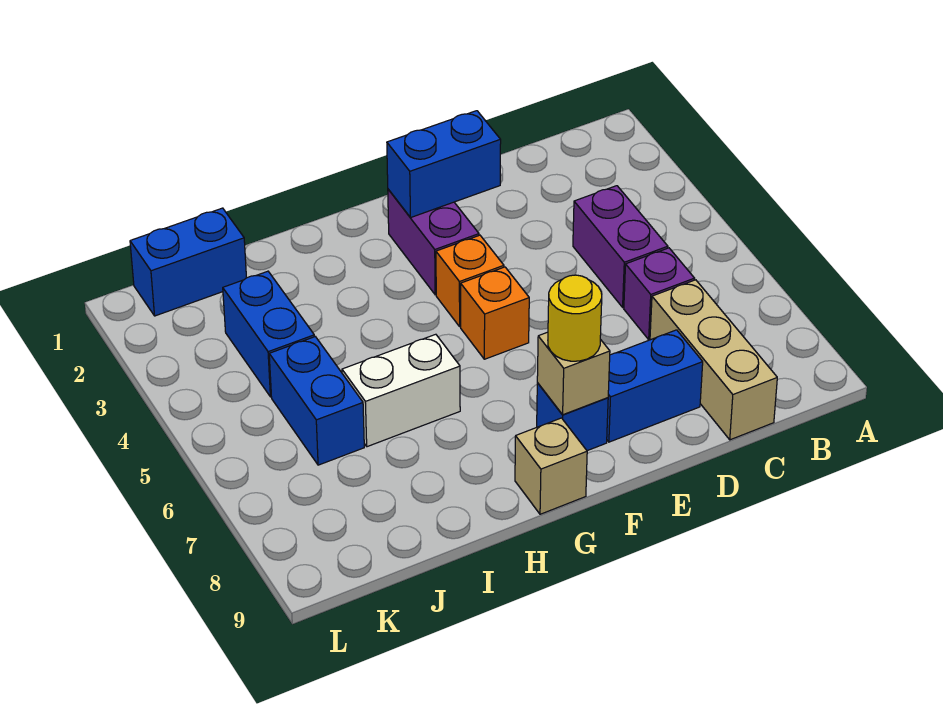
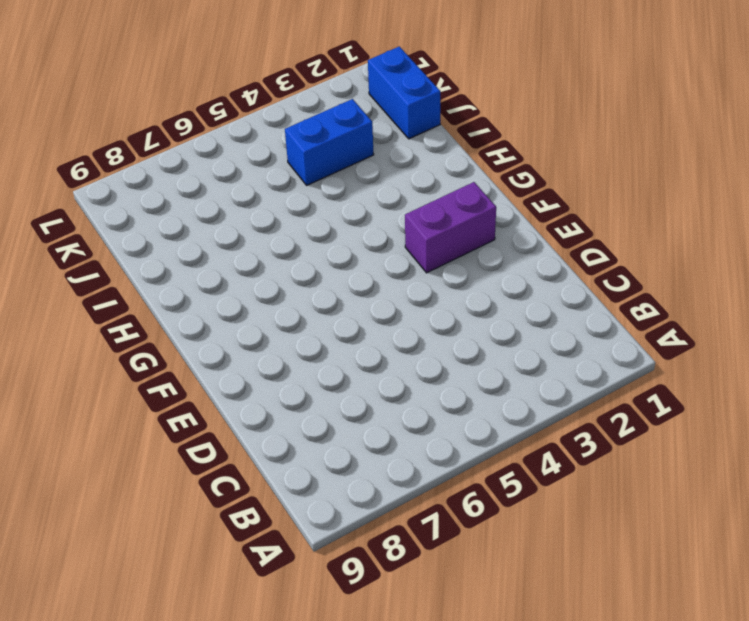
none -> purple brick C4:C5 level 1
none -> purple brick C6 level 1
none -> tan brick C7:C9 level 1

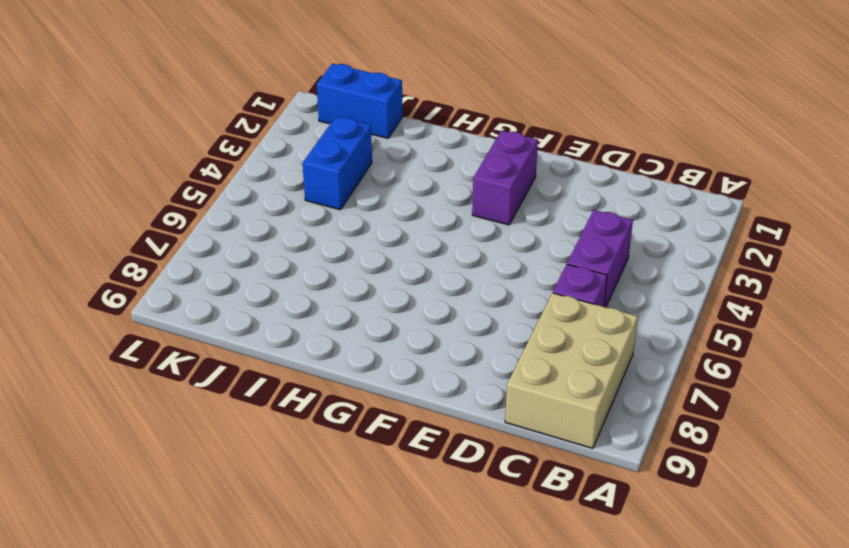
tan brick B7:C9 level 1 -> tan brick C7:C9 level 1
none -> blue brick D8:E8 level 1
none -> orange brick F4 level 1
none -> orange brick F5 level 1

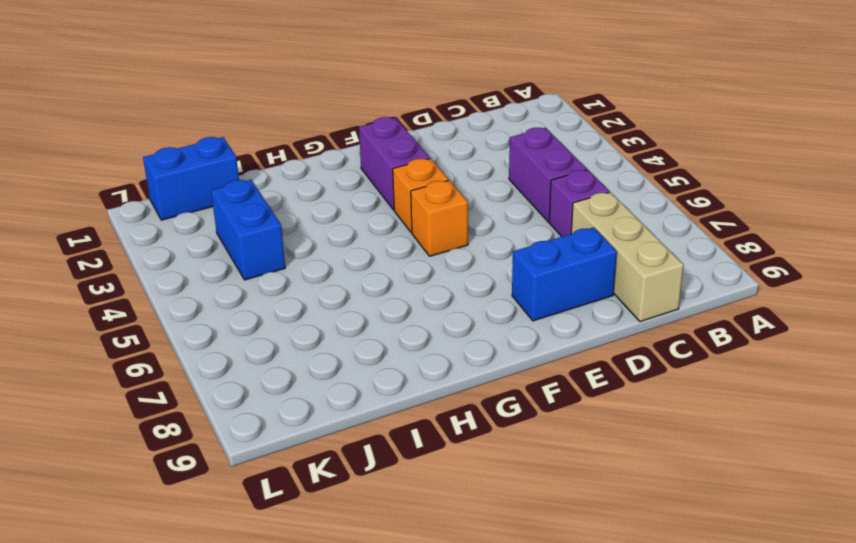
none -> blue brick F8 level 1
none -> tan brick G9 level 1
none -> white brick H6:I6 level 1

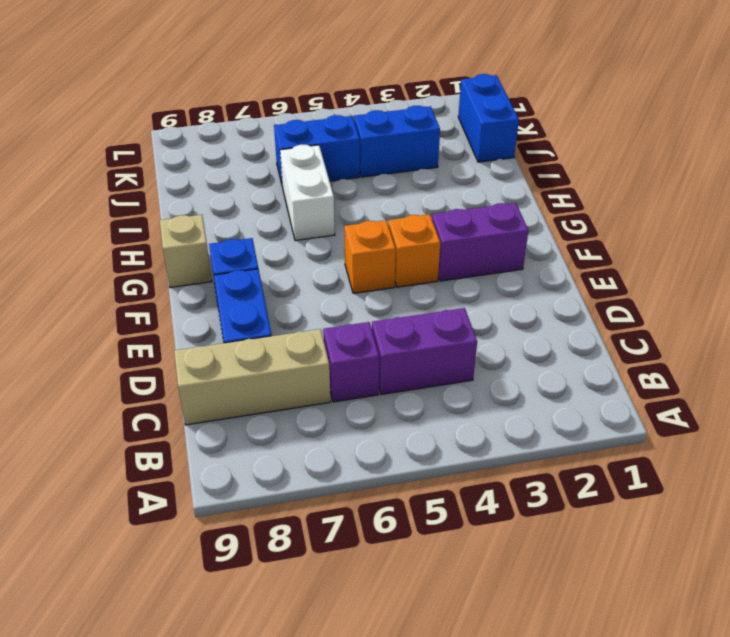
none -> blue brick E2:F2 level 2
none -> tan brick F8 level 2
none -> yellow round brick F8 level 3

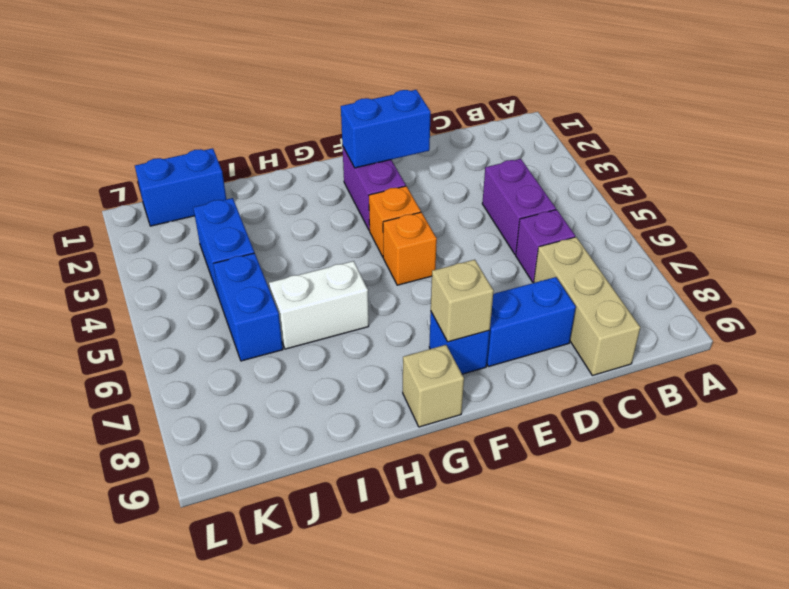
none -> yellow round brick F8 level 3

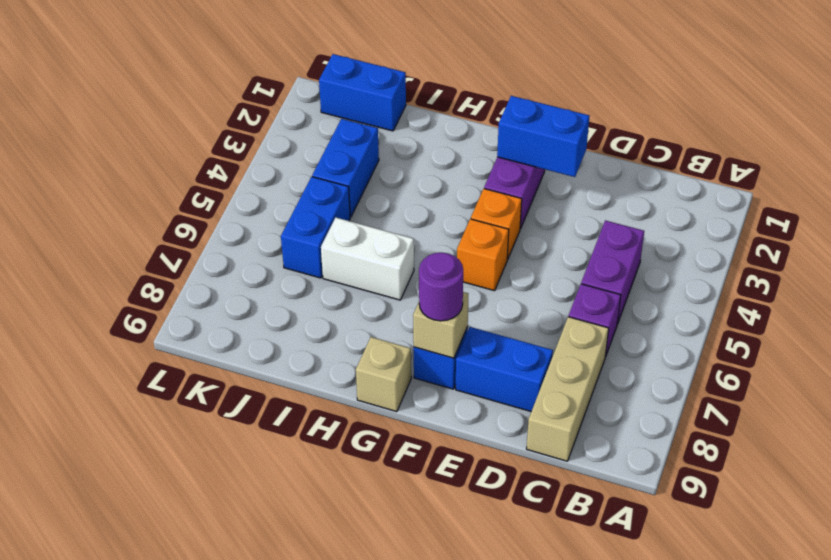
purple round brick F8 level 3 -> yellow round brick F8 level 3

